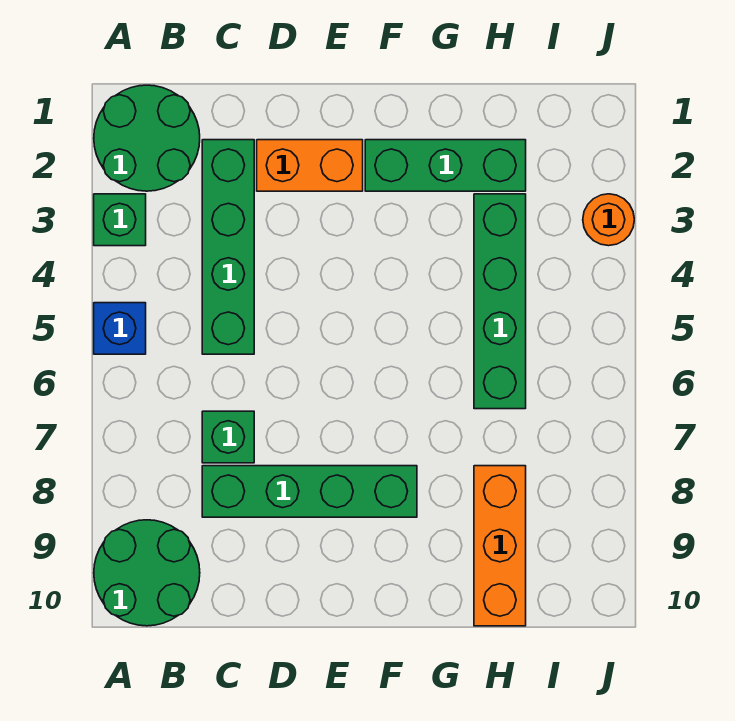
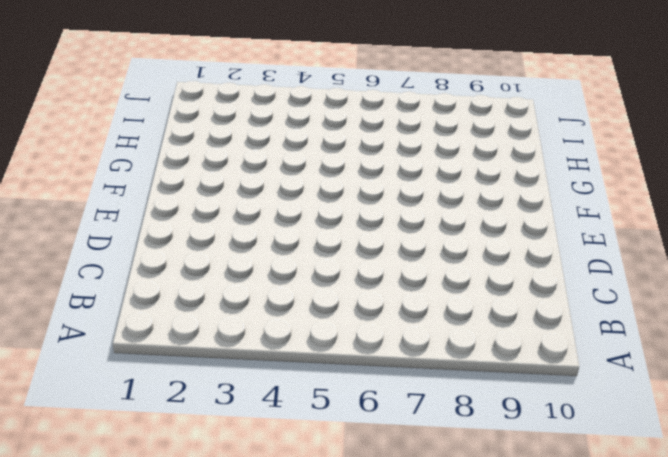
none -> green round brick A1:B2 level 1
none -> green brick A3 level 1
none -> blue brick A5 level 1

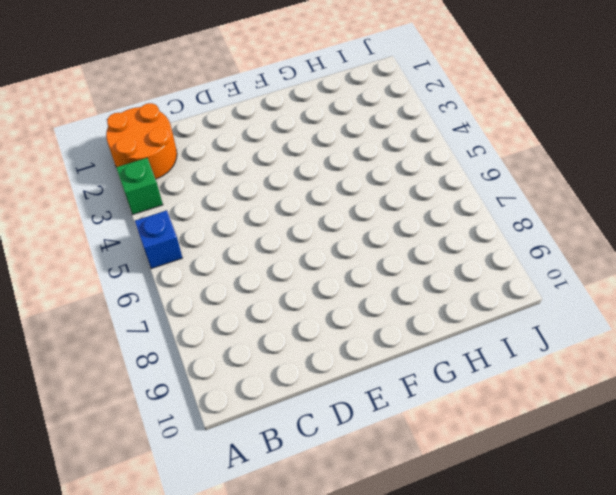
orange round brick A1:B2 level 1 -> green round brick A1:B2 level 1
none -> green round brick A9:B10 level 1
none -> green brick C2:C5 level 1
none -> green brick C7 level 1

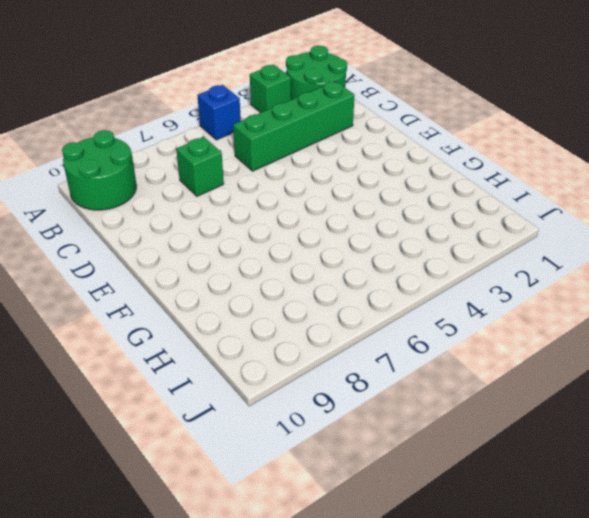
none -> green brick C8:F8 level 1
none -> orange brick D2:E2 level 1
none -> green brick F2:H2 level 1

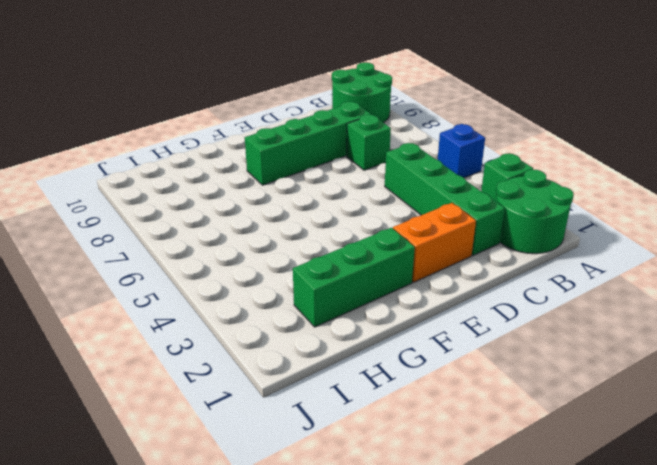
none -> green brick H3:H6 level 1
none -> orange brick H8:H10 level 1
none -> orange round brick J3 level 1

